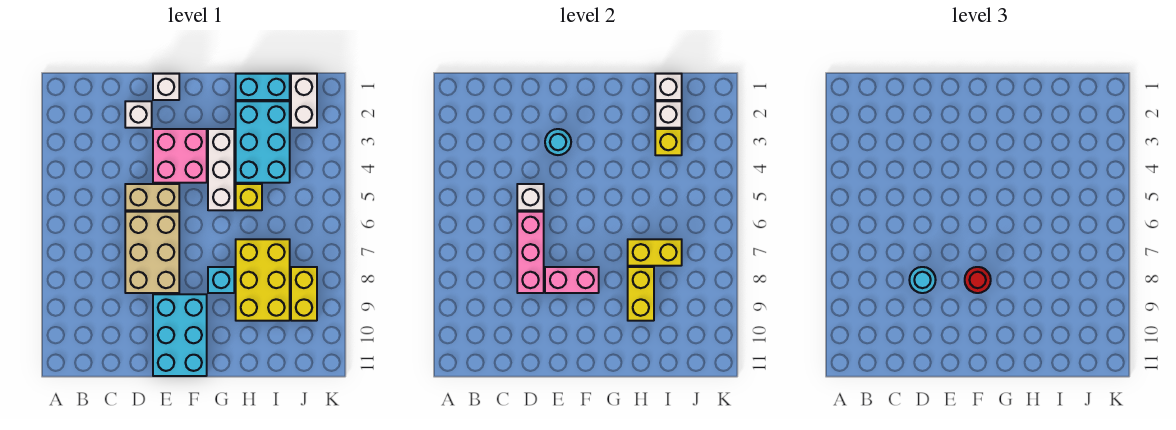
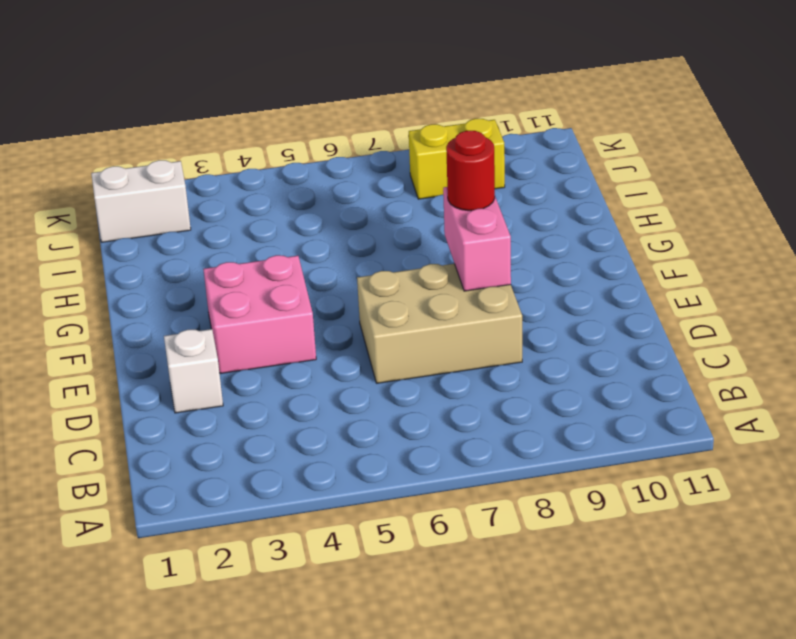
none -> tan brick D5:E5 level 1
none -> white brick E1 level 1
none -> cyan brick E9:F11 level 1

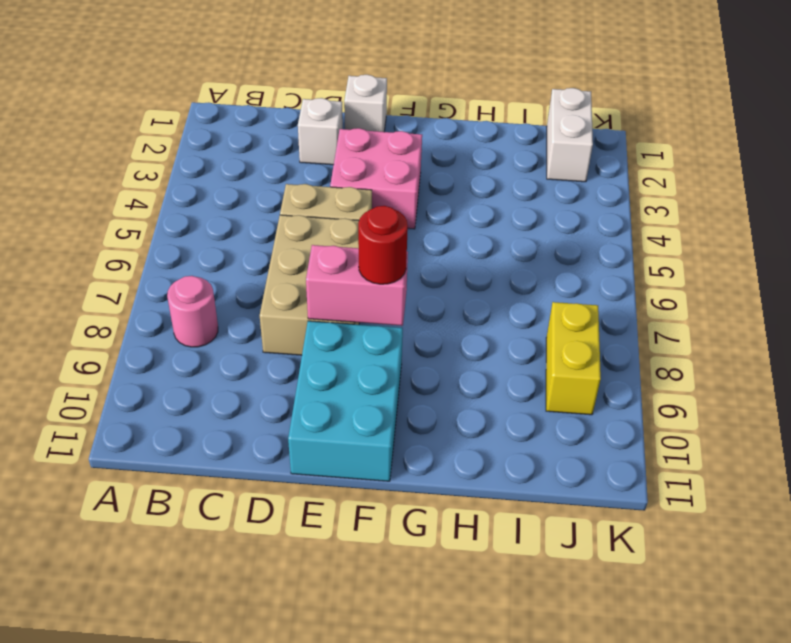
pink round brick B8 level 1 -> none
none -> white brick G3:G5 level 1
none -> cyan brick G8 level 1
none -> cyan brick H1:I1 level 1

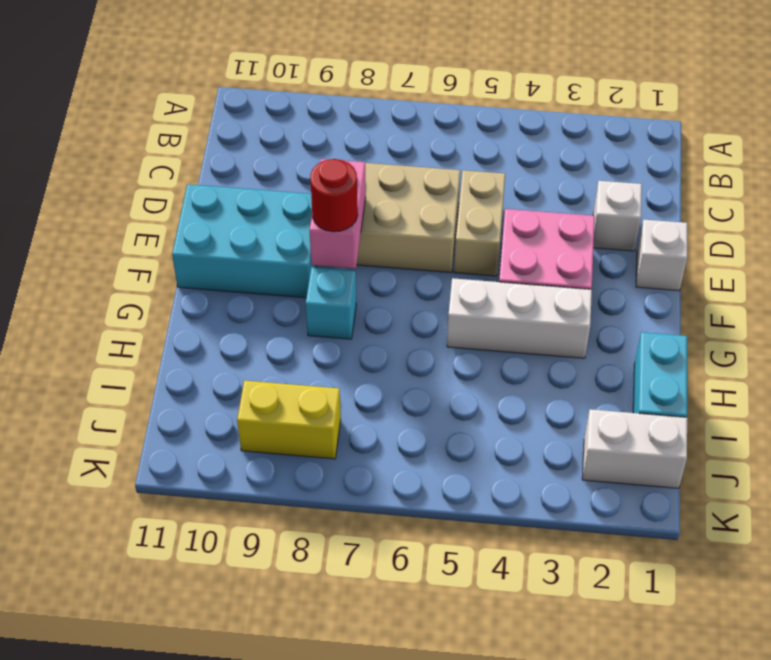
none -> cyan brick H2:I4 level 1
none -> yellow brick H5 level 1
none -> yellow brick H7:I9 level 1

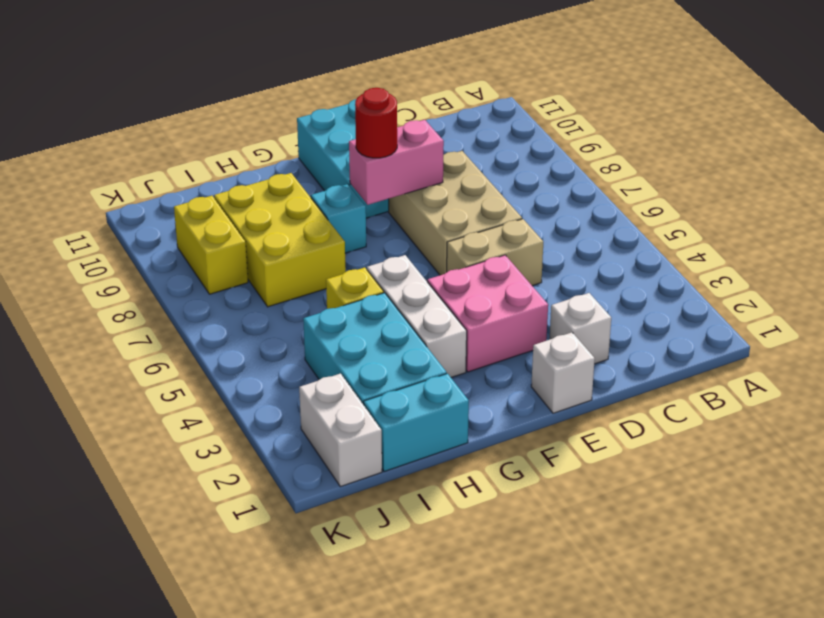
none -> white brick D5 level 2
none -> pink brick D6:D8 level 2
none -> cyan round brick E3 level 2

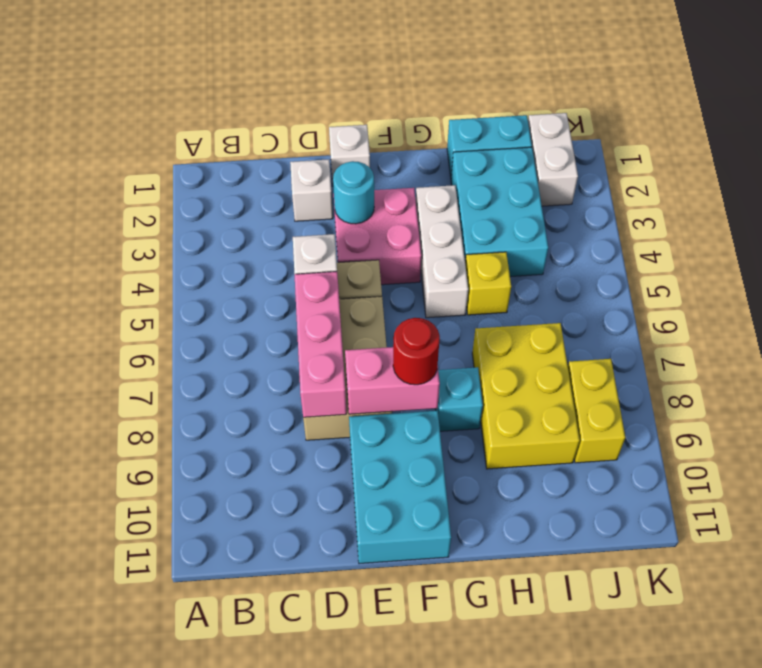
none -> yellow brick H7:I7 level 2
none -> yellow brick H8:H9 level 2
none -> white brick I1 level 2

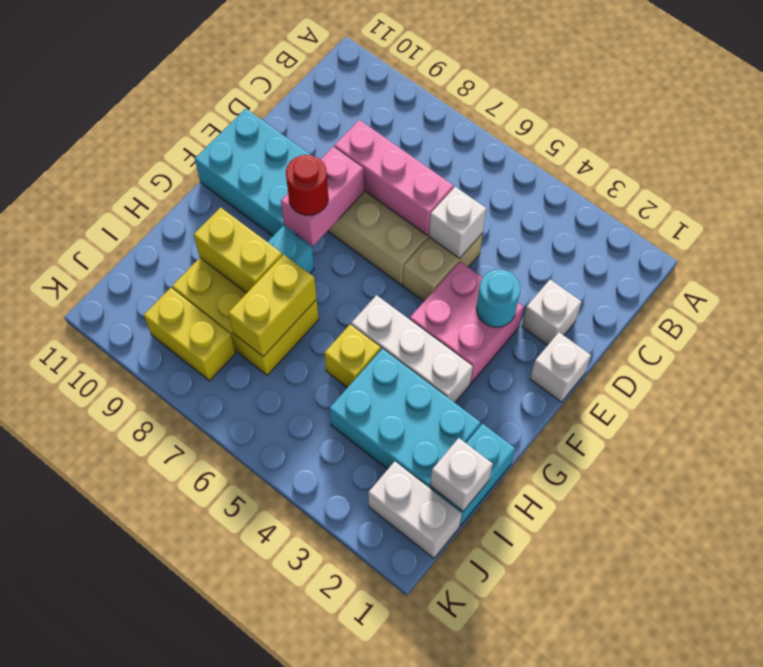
none -> white brick I2 level 2
none -> yellow brick I3 level 2
none -> cyan round brick D8 level 3

